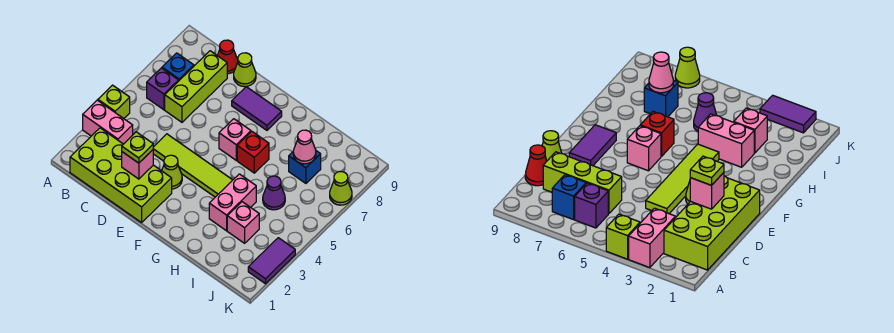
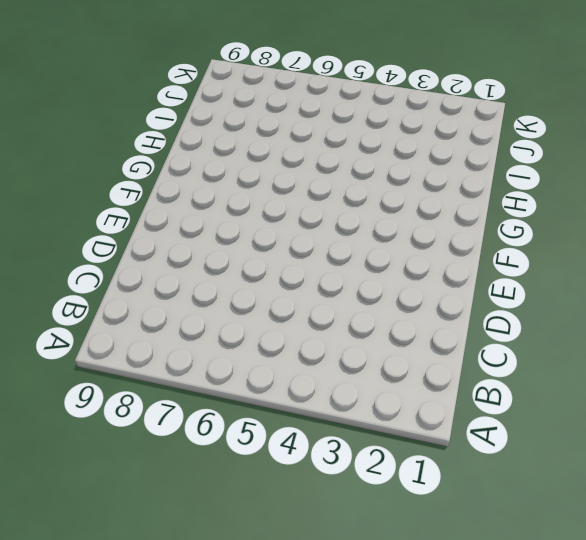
none -> pink brick A3:B3 level 1
none -> lime brick A4 level 1
none -> lime brick B1:E2 level 1

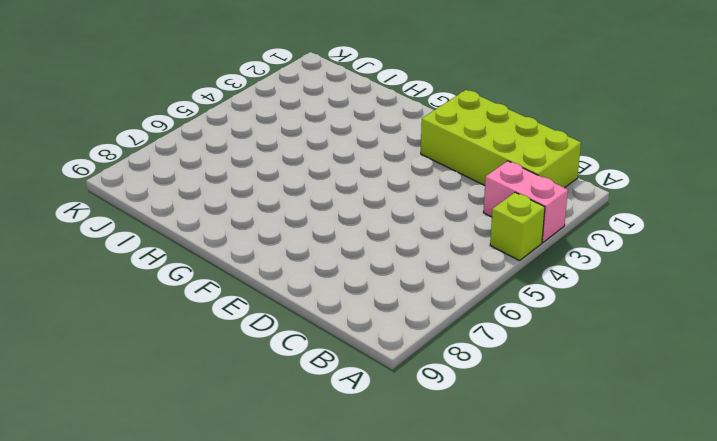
none -> purple brick B6 level 1
none -> blue brick B7 level 1
none -> lime brick C6:C8 level 1

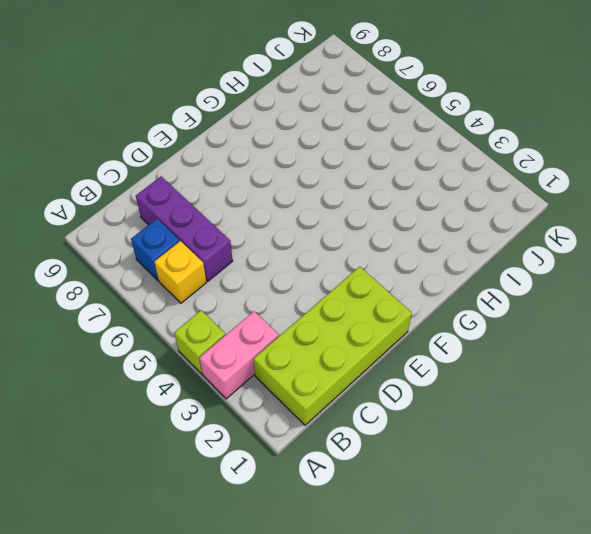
yellow brick B6 level 1 -> purple brick B6 level 1
purple brick C6:C8 level 1 -> lime brick C6:C8 level 1
none -> red cone C9 level 1
none -> lime tile D4:G4 level 1
none -> lime cone D9 level 1

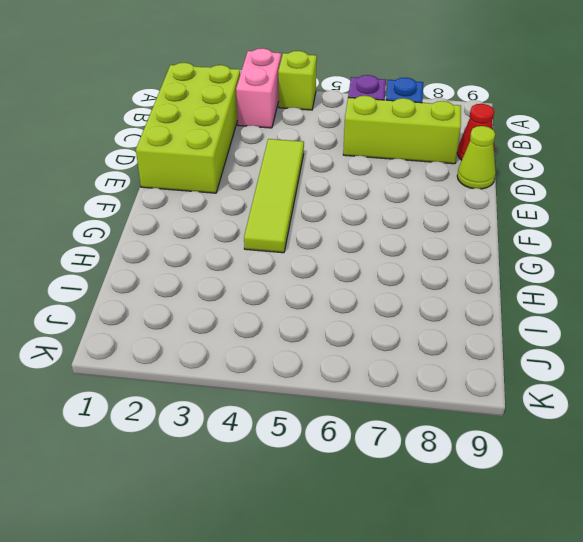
none -> lime cone E3 level 1
none -> purple tile E8:F8 level 1
none -> pink brick F6 level 1

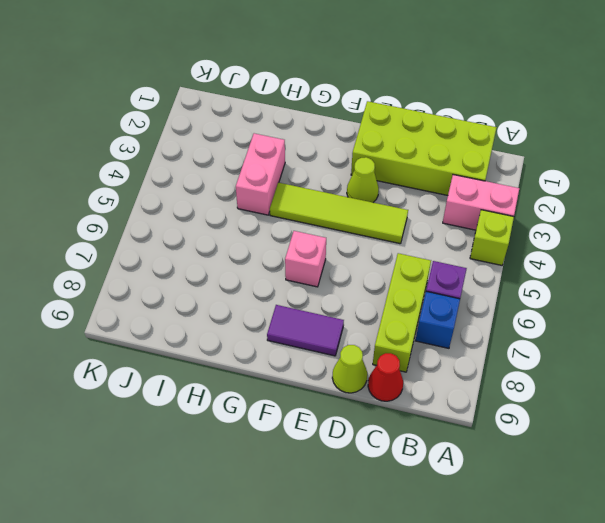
none -> red brick G6 level 1
none -> pink brick I3 level 1
none -> purple cone I5 level 1

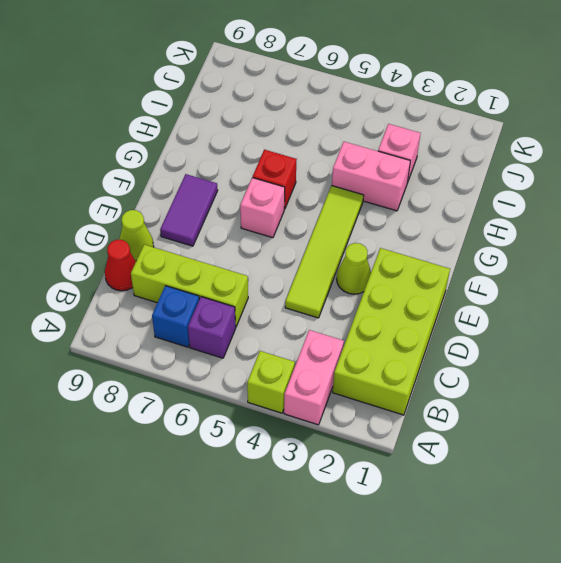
none -> purple cone I5 level 1
none -> blue brick I7 level 1
none -> purple tile K2:K3 level 1

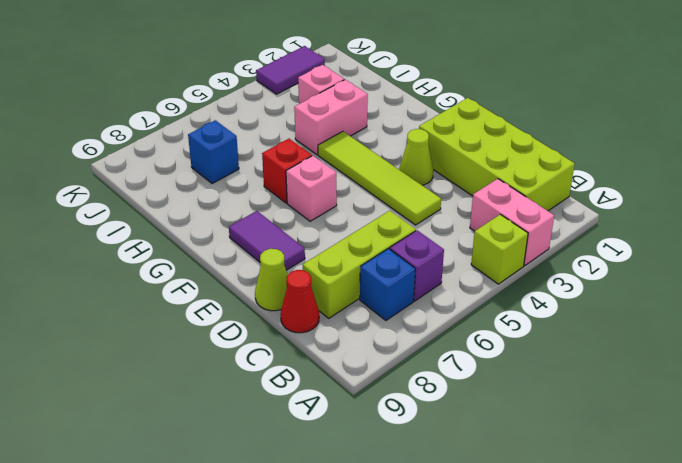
none -> purple cone I5 level 1
none -> lime cone K7 level 1
none -> pink brick D2 level 2

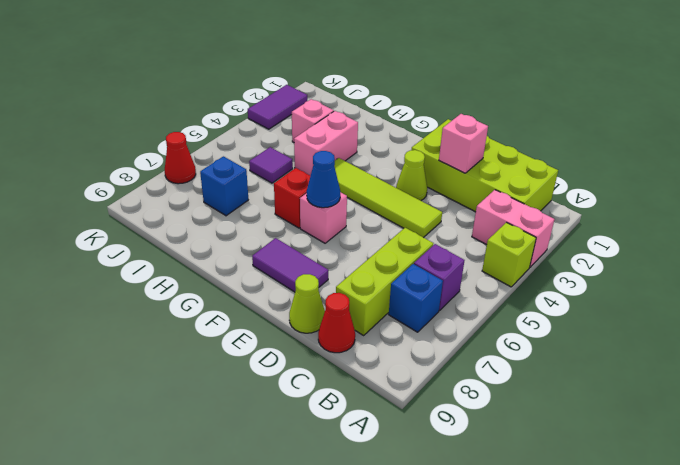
blue cone F6 level 2 -> none
purple tile I5 level 1 -> purple cone I5 level 1
red cone K7 level 1 -> lime cone K7 level 1
none -> pink cone I7 level 2
none -> lime plate D2 level 3

